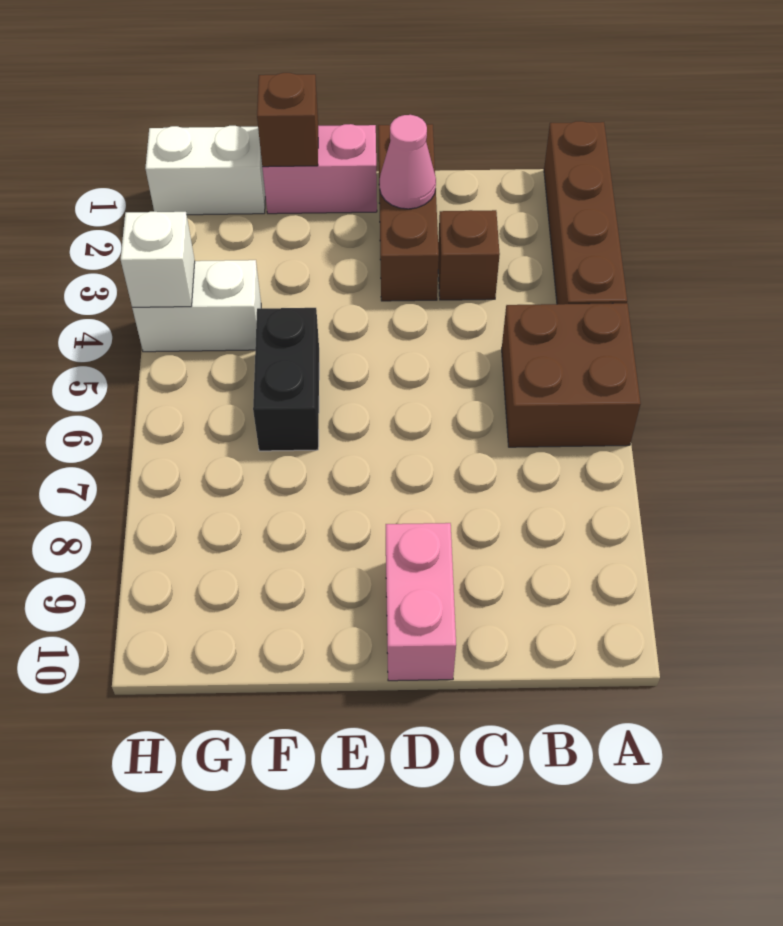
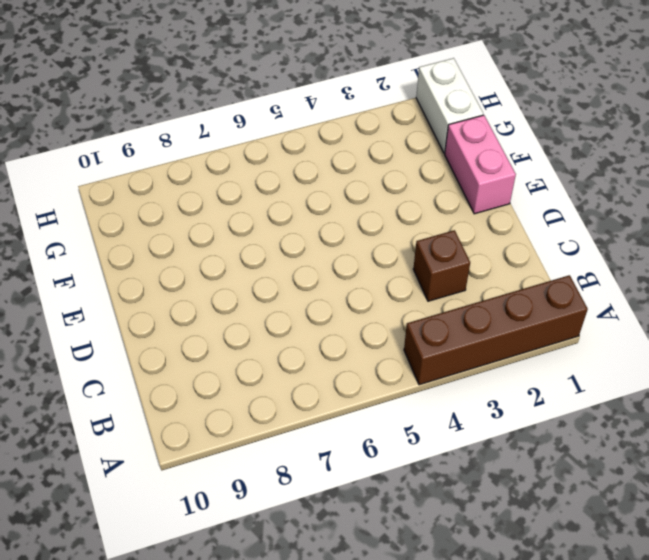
none -> brown brick A5:B6 level 1
none -> brown brick D1:D3 level 1
none -> pink brick D9:D10 level 1

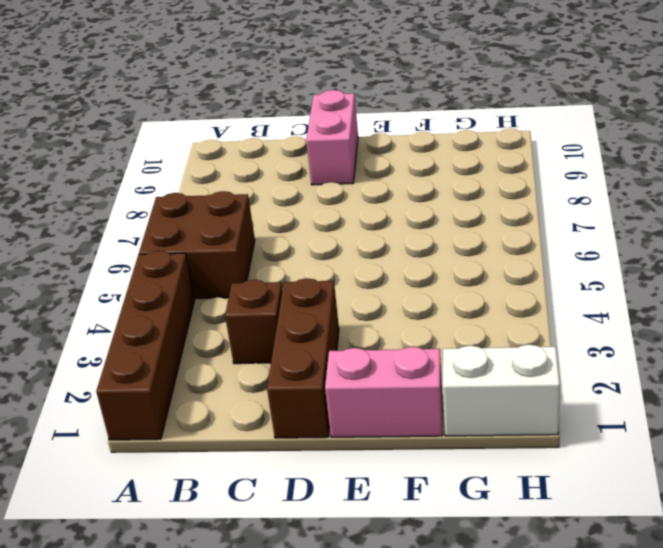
none -> black brick F5:F6 level 1
none -> white brick G4:H4 level 1
none -> pink cone D2 level 2

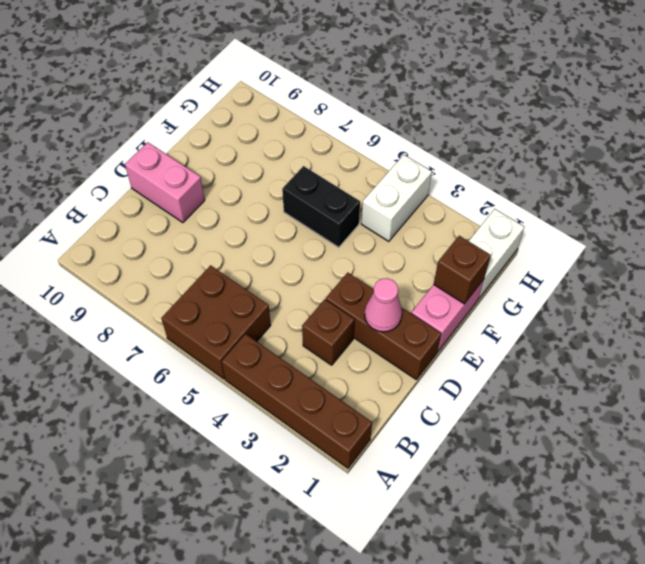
none -> white brick H4 level 2

